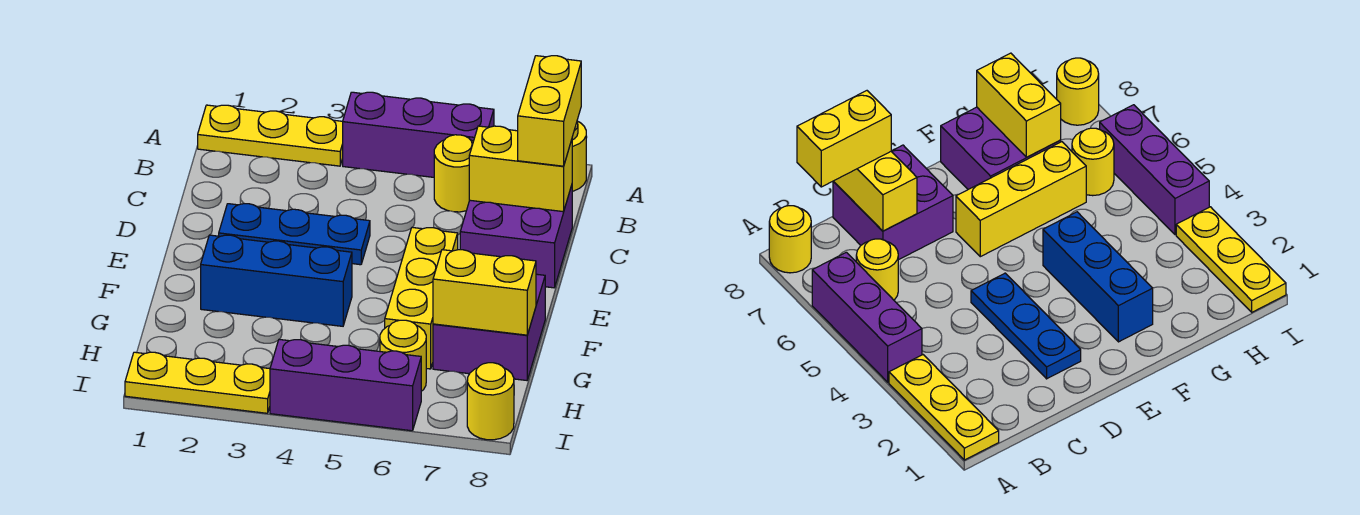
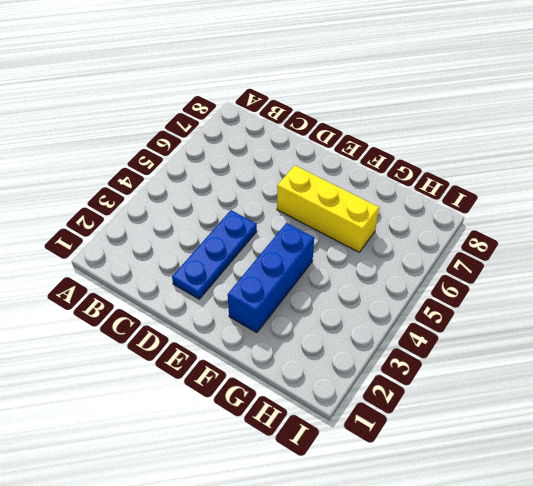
none -> yellow plate A1:A3 level 1
none -> purple brick A4:A6 level 1
none -> yellow round brick A8 level 1

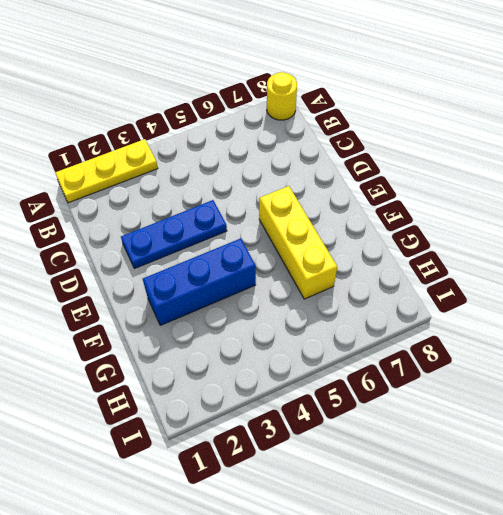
none -> purple brick A4:A6 level 1
none -> yellow round brick B6 level 1
none -> purple brick C7:D8 level 1

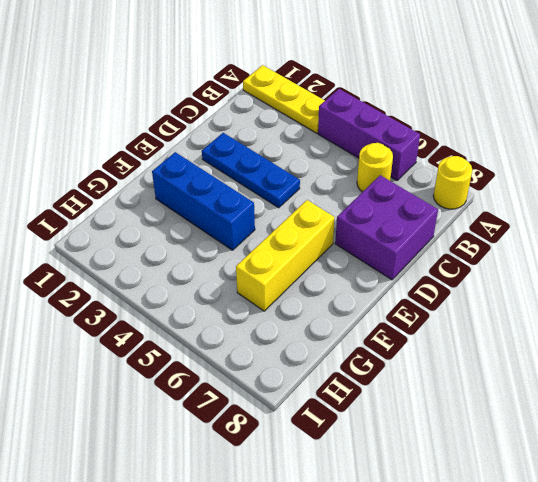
none -> purple brick F7:G8 level 1
none -> yellow round brick H6 level 1
none -> yellow plate I1:I3 level 1

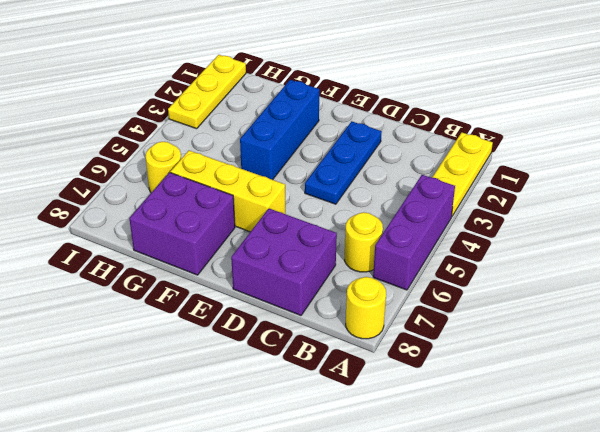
none -> purple brick I4:I6 level 1
none -> yellow round brick I8 level 1
none -> yellow brick C7:C8 level 2

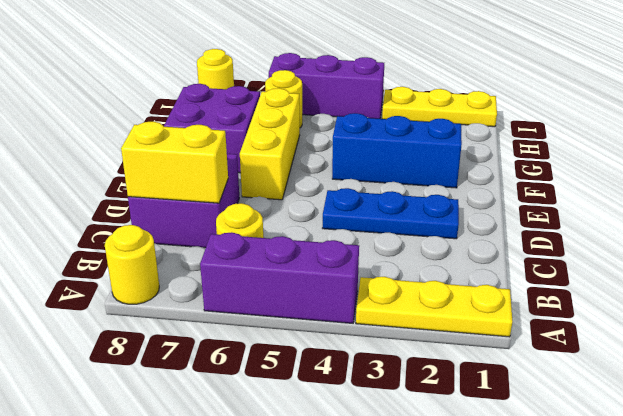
none -> yellow brick G7:G8 level 2
none -> yellow brick B8:C8 level 3

